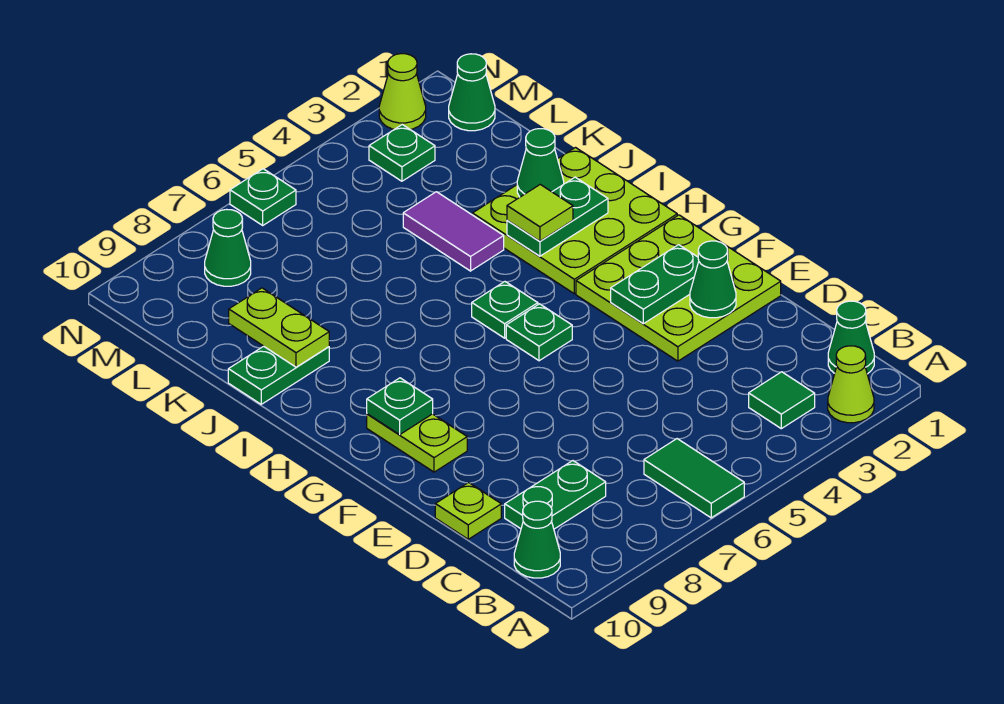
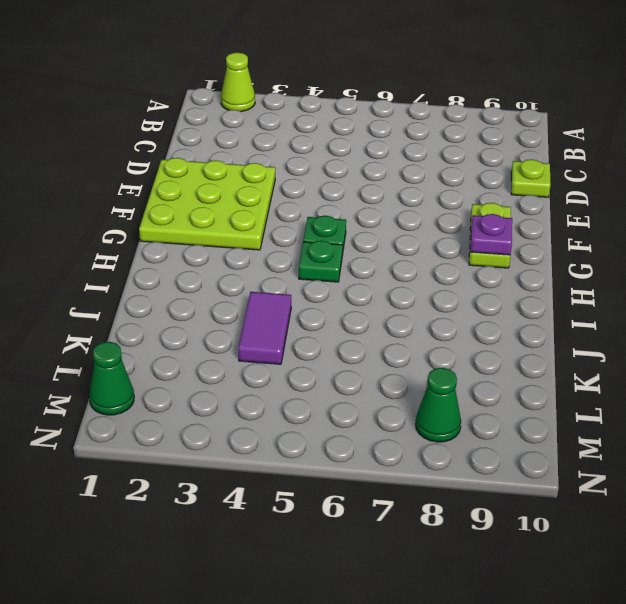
purple plate G9 level 2 -> green plate G9 level 2
none -> green tile A6:B6 level 1
none -> green cone B1 level 1
none -> green tile B3 level 1

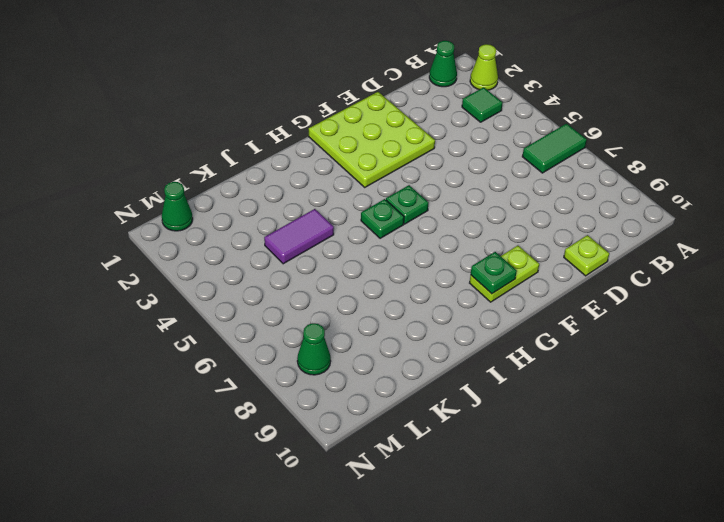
none -> green cone B10 level 1
none -> green plate C8:C9 level 1
none -> lime plate H1:J3 level 1

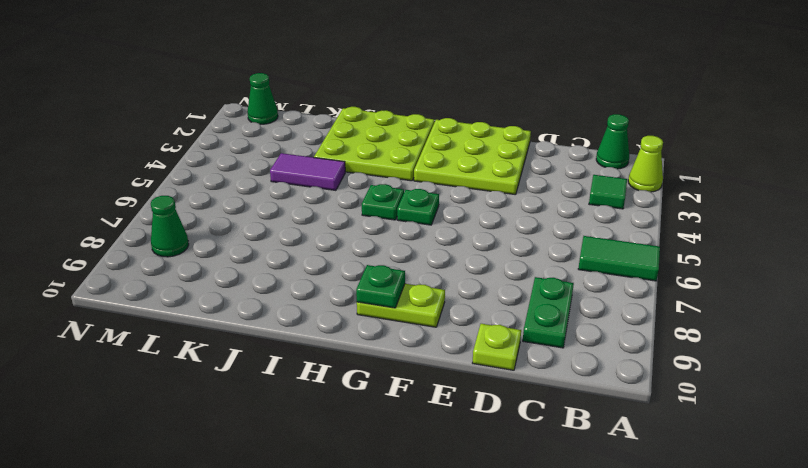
none -> green cone B10 level 1
none -> green plate J9:J10 level 1
none -> green plate M3 level 1

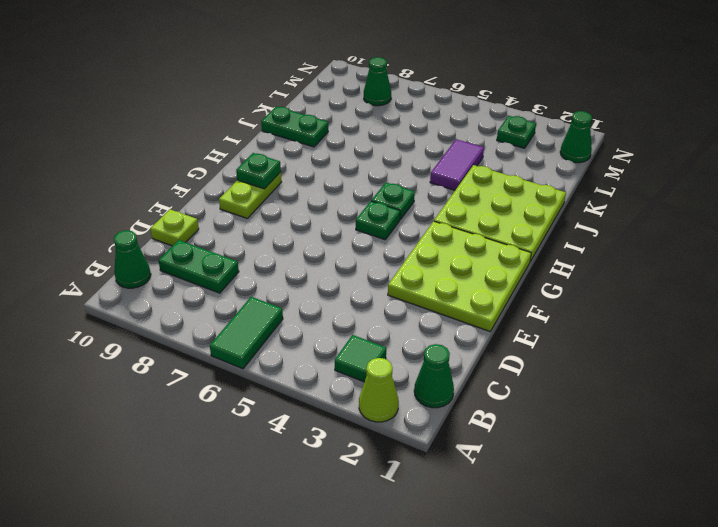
none -> lime cone N2 level 1
none -> green plate N6 level 1
none -> green cone E2 level 2

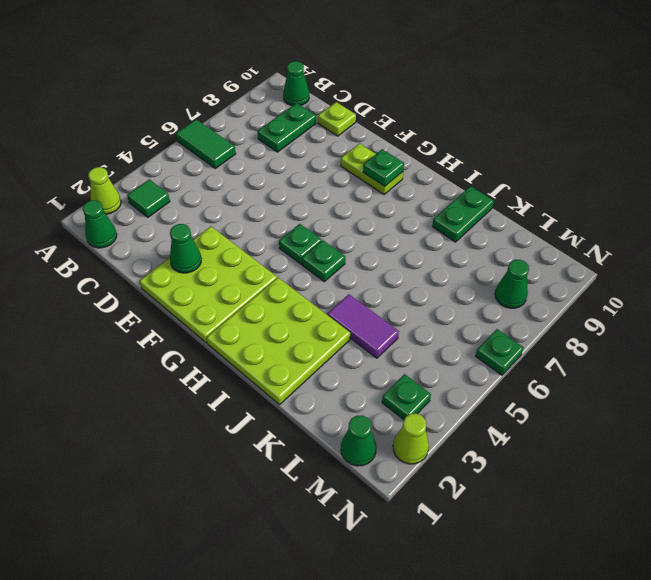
none -> green plate F2:F3 level 2
none -> green plate I2:I3 level 2
none -> green cone J2 level 2

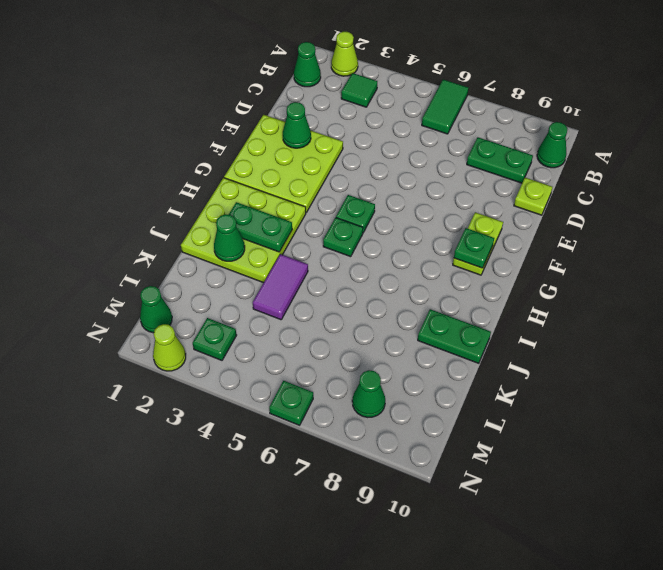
none -> green plate F2:F3 level 2
none -> lime plate J9:K9 level 2
none -> lime tile I3 level 3

